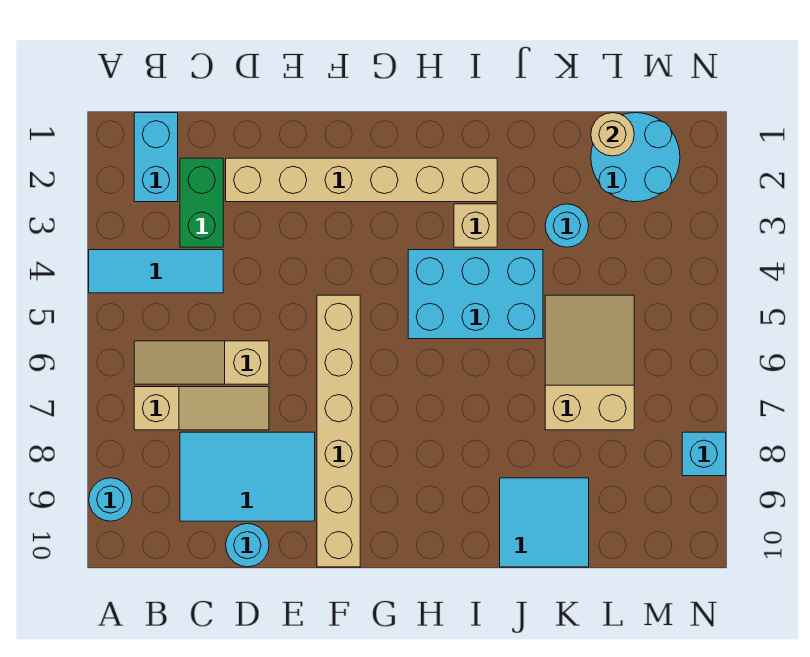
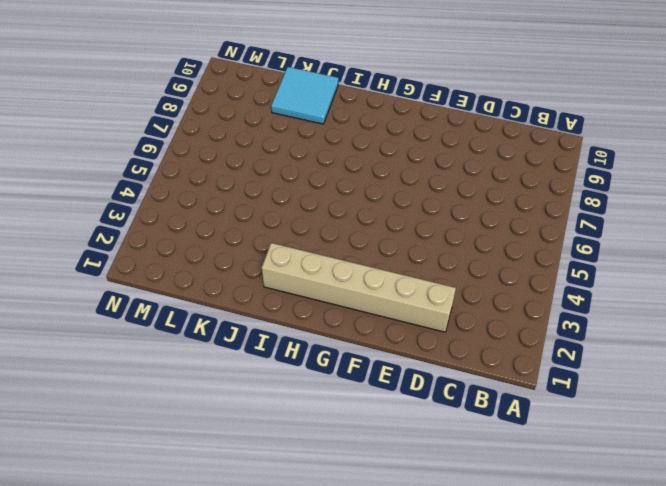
none -> cyan tile A4:C4 level 1
none -> cyan round brick A9 level 1
none -> cyan brick B1:B2 level 1

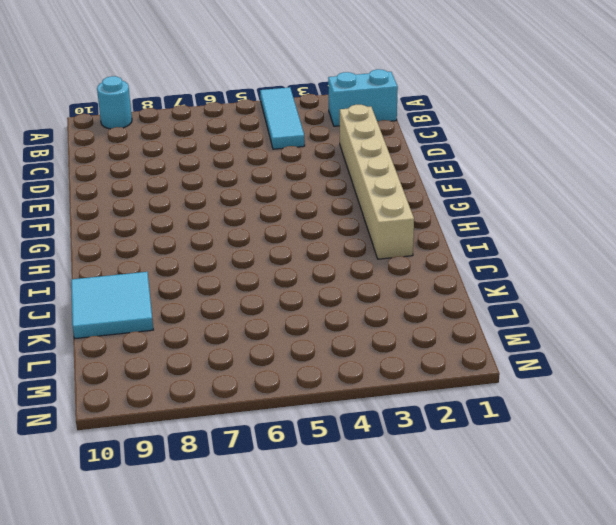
none -> tan slope B6:D6 level 1 top D
none -> tan slope B7:D7 level 1 top B
none -> green brick C2:C3 level 1

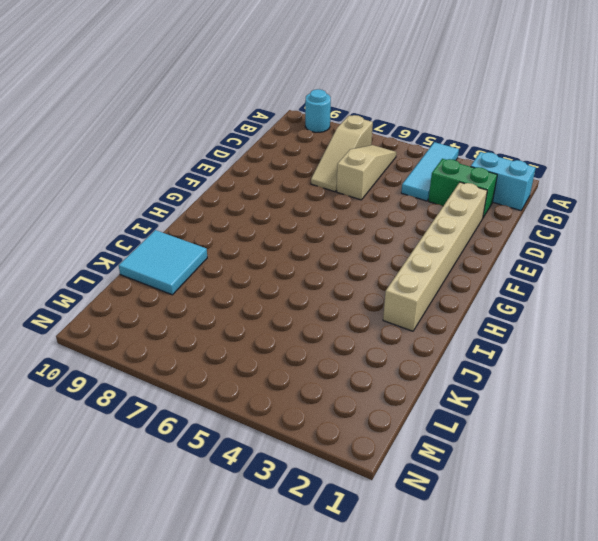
none -> cyan tile C8:E9 level 1
none -> cyan round brick D10 level 1
none -> tan brick F5:F10 level 1

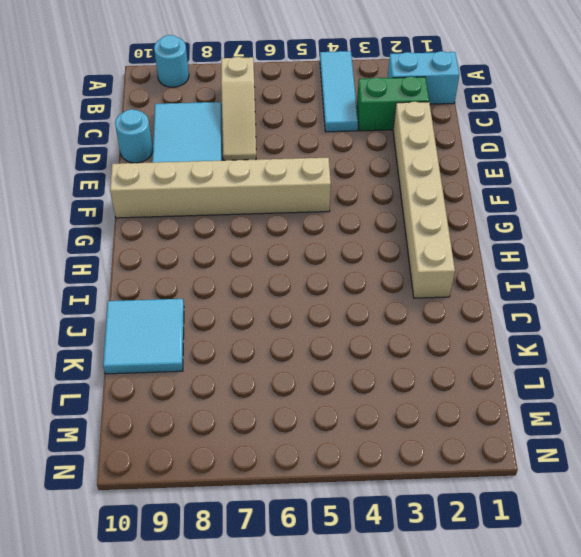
none -> tan slope B6:D6 level 1 top D
none -> cyan brick H4:J5 level 1
none -> tan brick I3 level 1

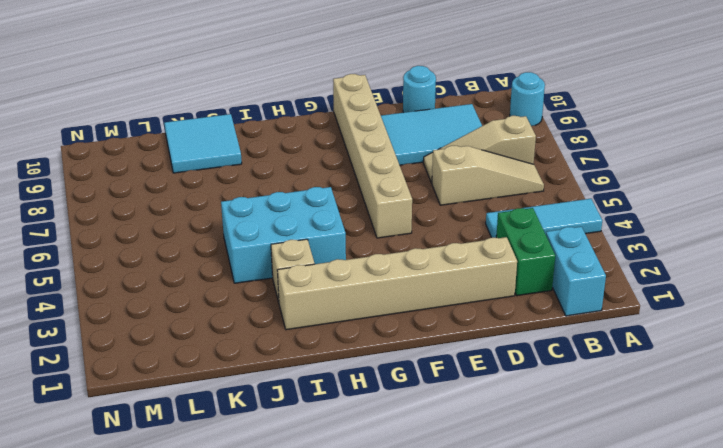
none -> cyan round brick K3 level 1
none -> tan slope K5:L7 level 1 top 7
none -> cyan round brick L1:M2 level 1

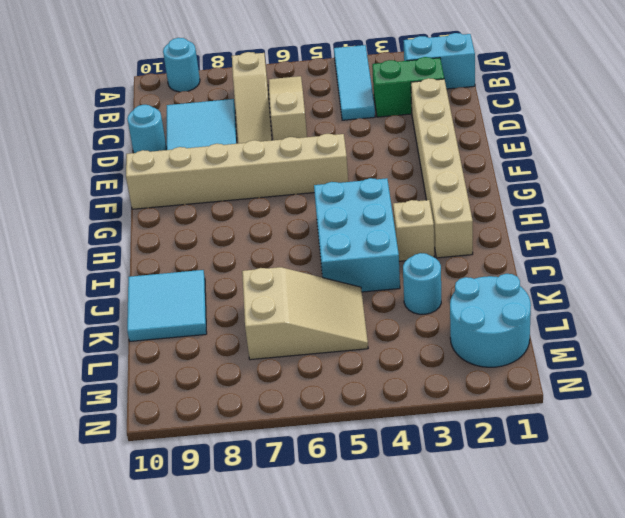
none -> cyan brick N8 level 1
none -> tan round brick L1 level 2

